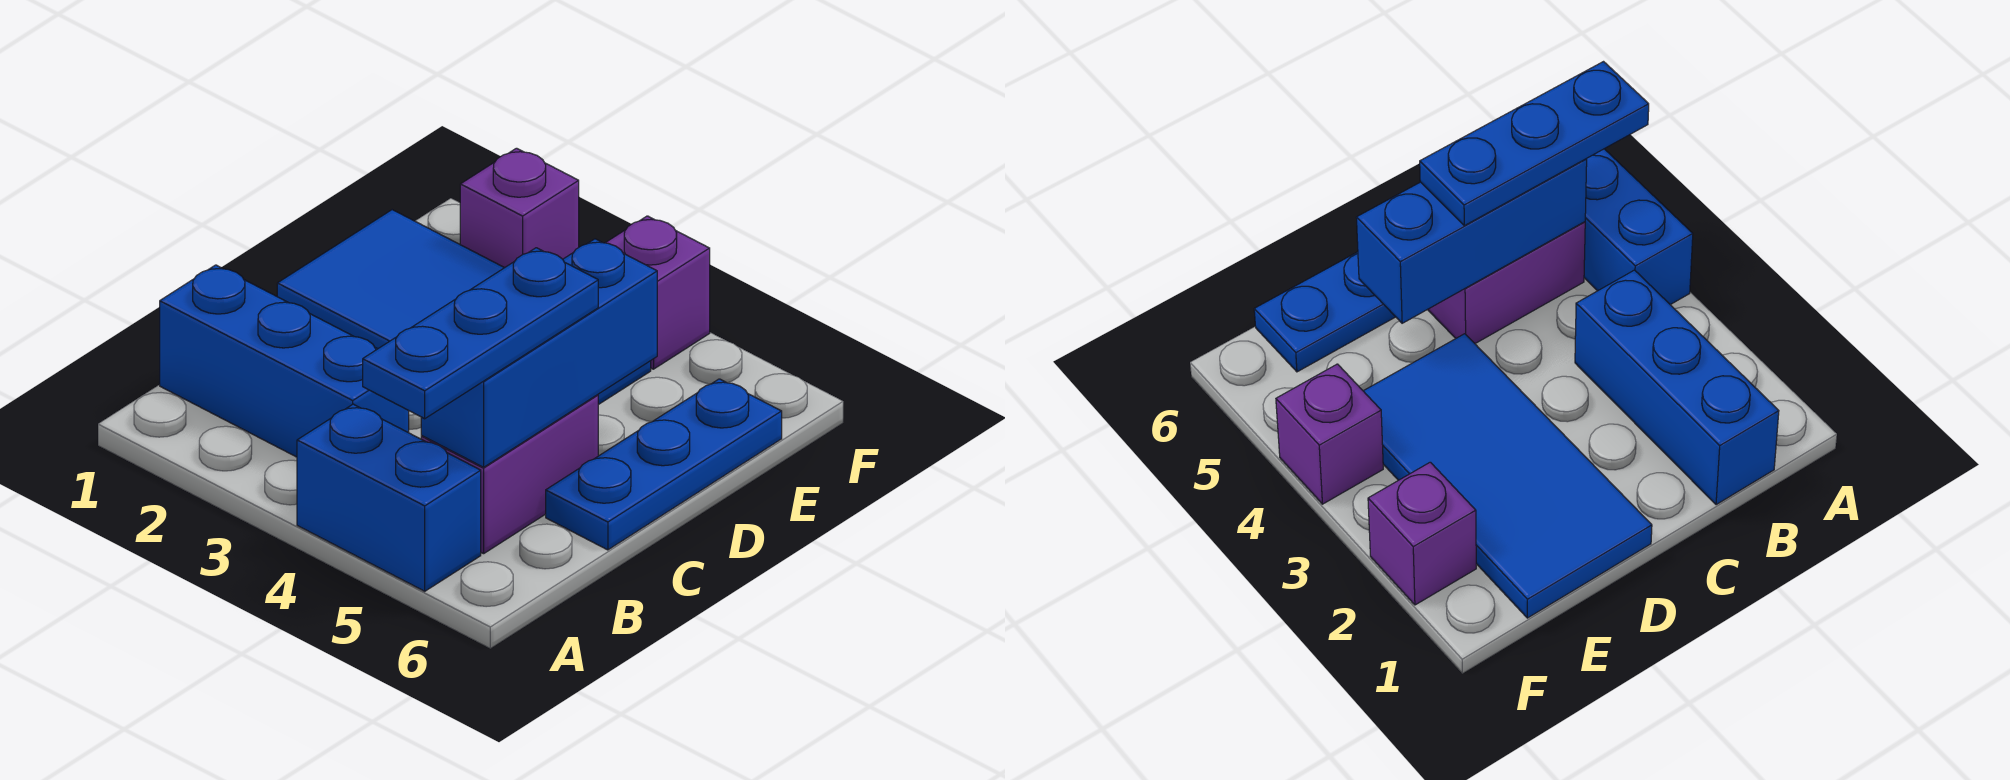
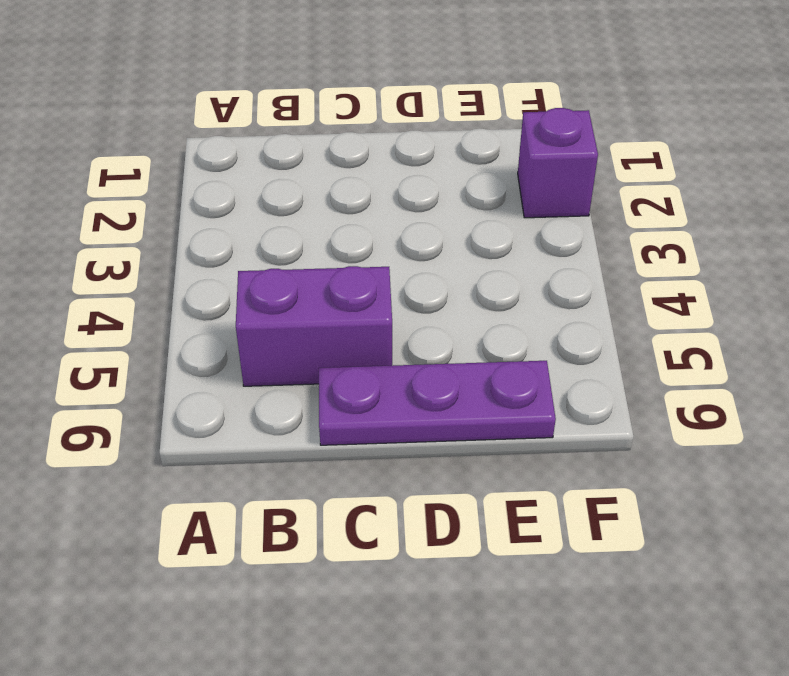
purple plate C6:E6 level 1 -> blue plate C6:E6 level 1
none -> blue brick A4:A5 level 1
none -> blue brick B1:B3 level 1

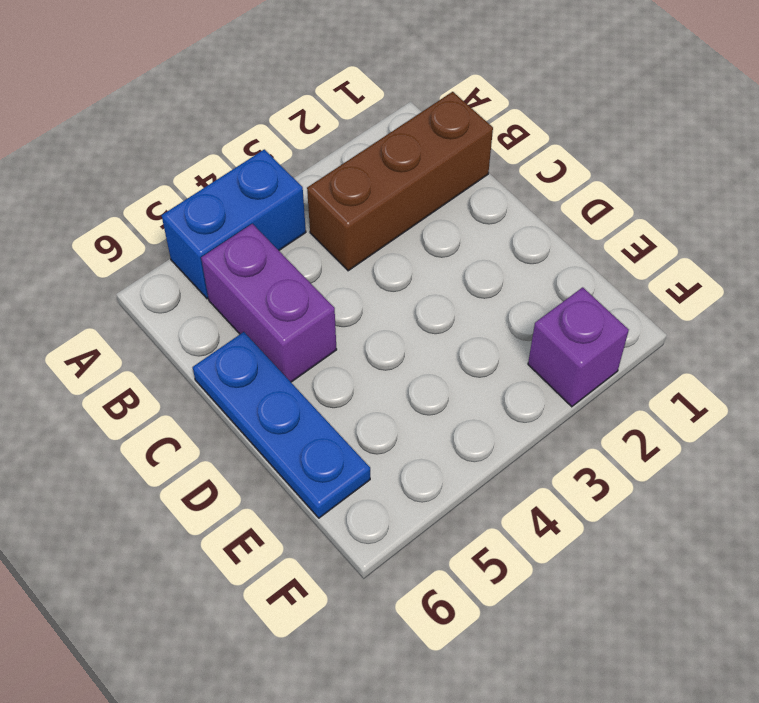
brown brick B1:B3 level 1 -> blue brick B1:B3 level 1
none -> blue tile D1:E4 level 1
none -> purple brick F4 level 1

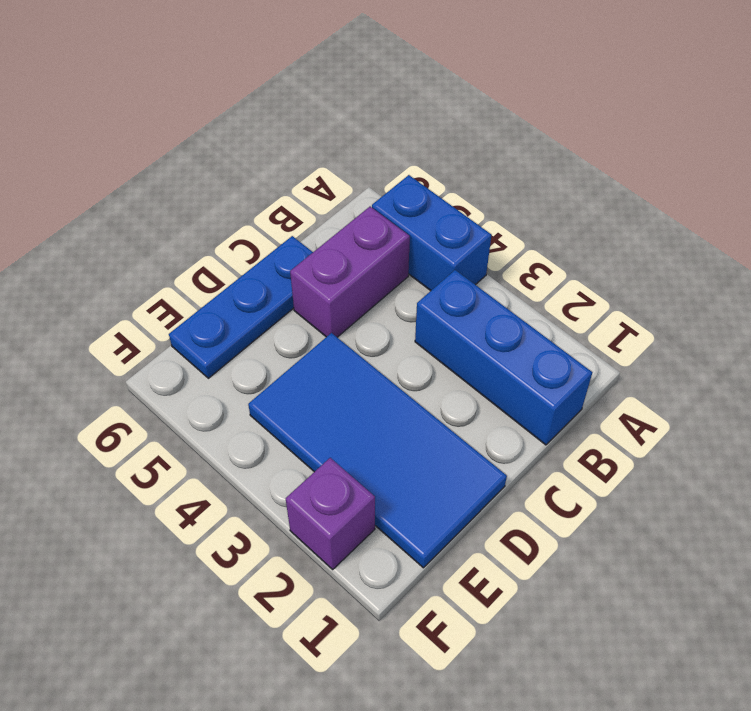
none -> purple brick F4 level 1
none -> blue brick B5:D5 level 2

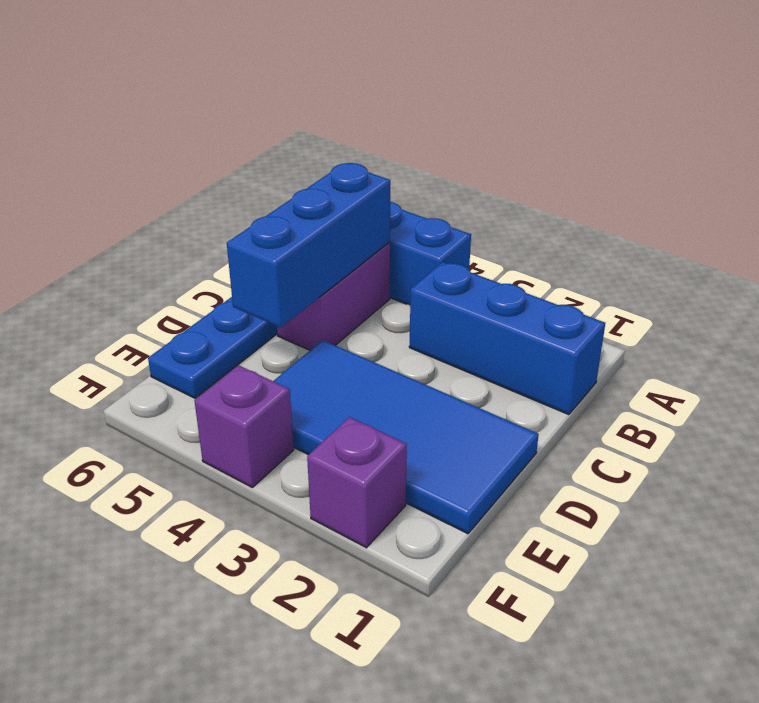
none -> blue plate A5:C5 level 3

